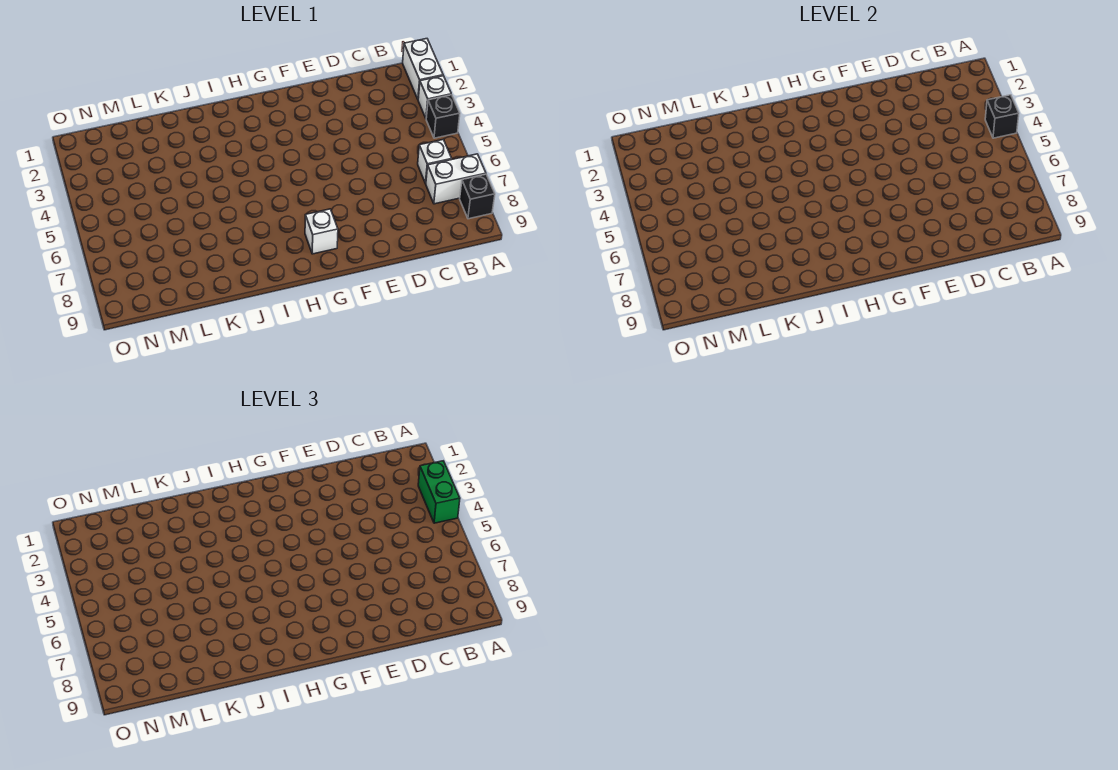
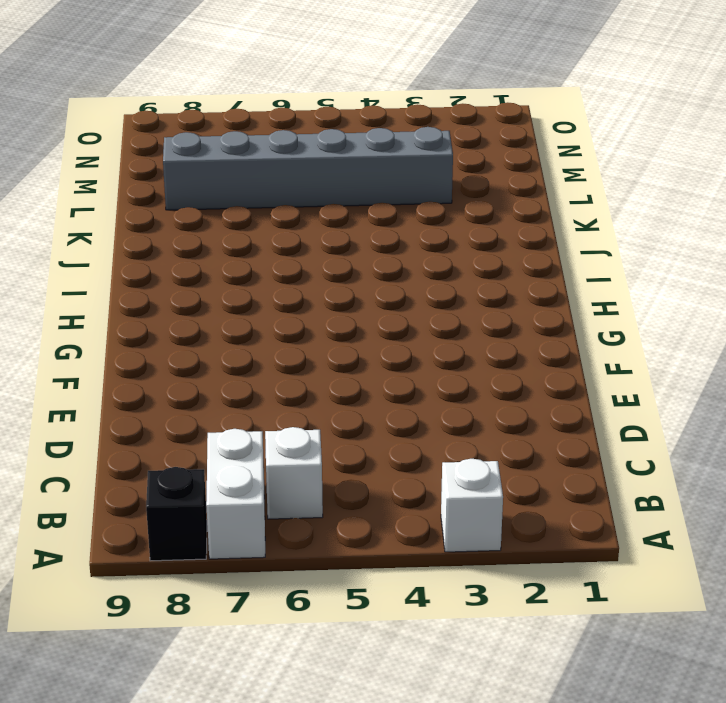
grey brick L3:L8 level 1 -> none
none -> white brick A1:A2 level 1
none -> black brick A4 level 1

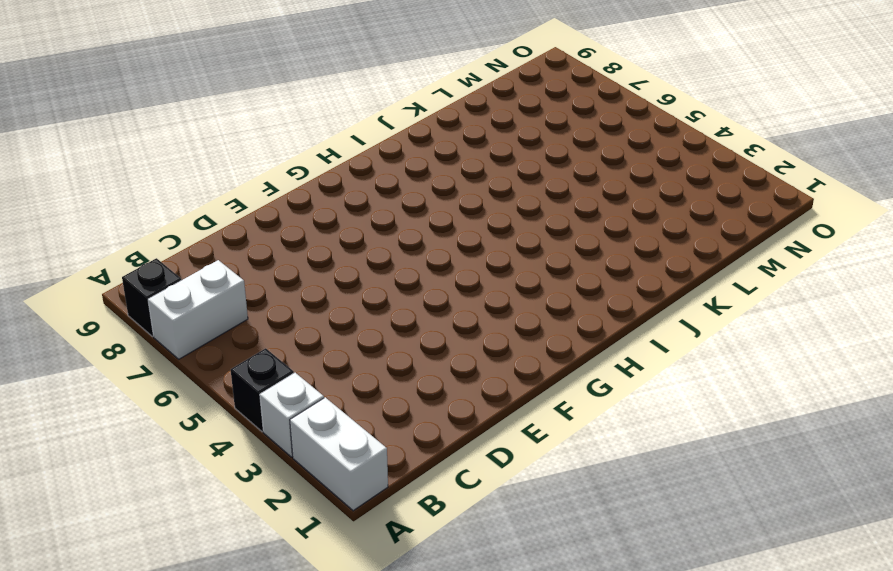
none -> white brick B6 level 1
none -> white brick G8 level 1

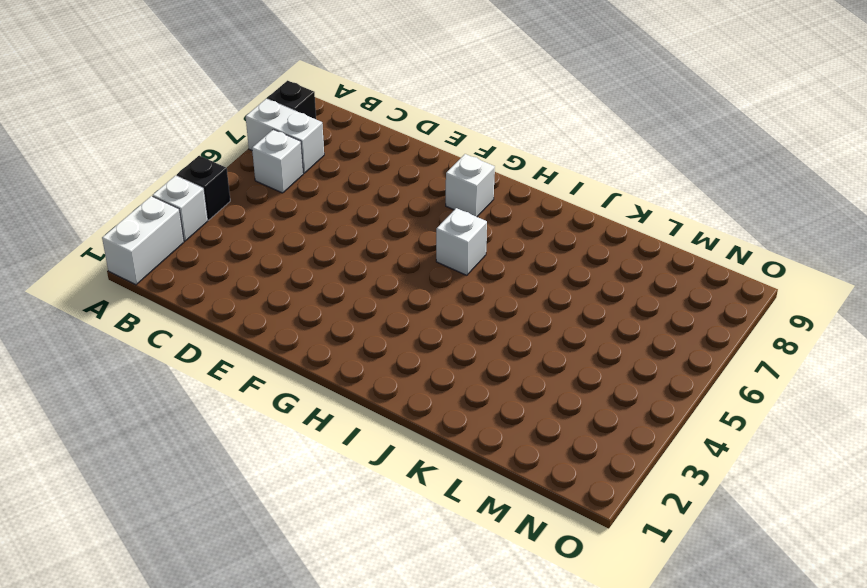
white brick H6 level 1 -> none
none -> black brick A4 level 2
none -> green brick A3:A4 level 3

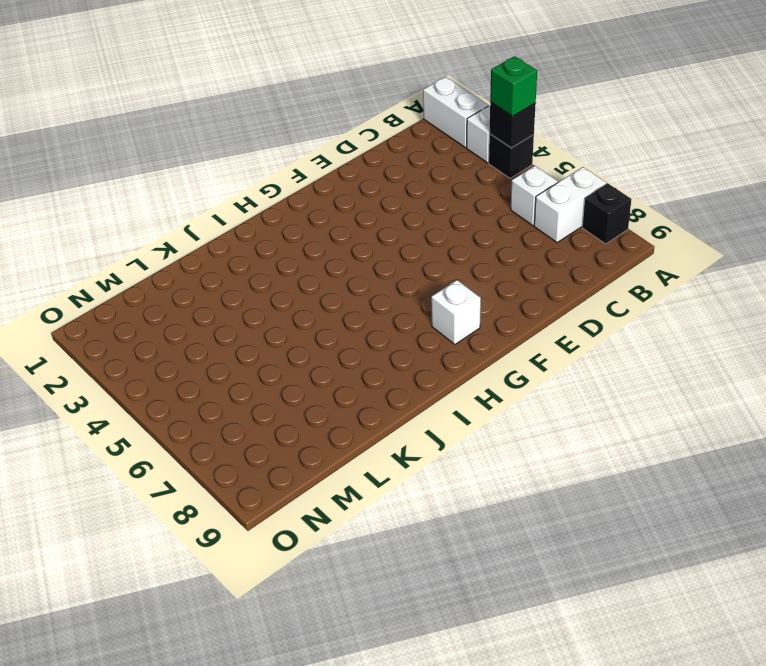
green brick A4 level 3 -> green brick A3:A4 level 3

